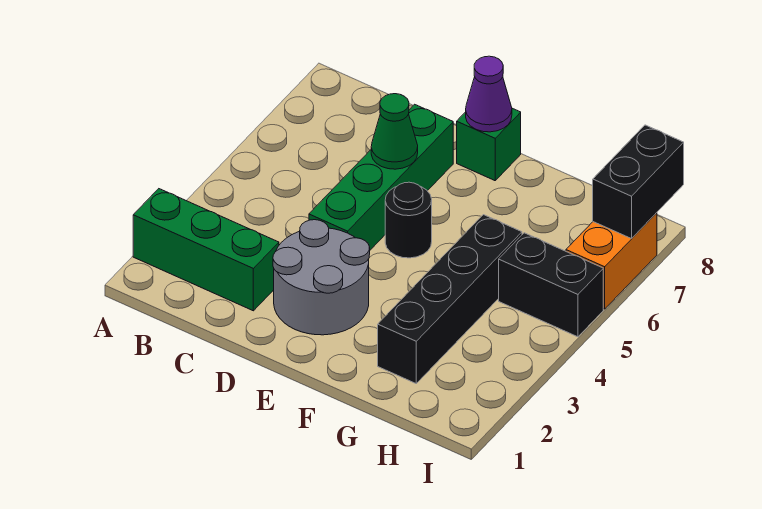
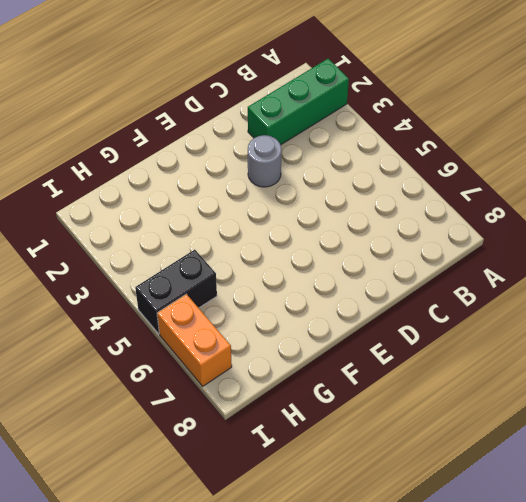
grey round brick D3 level 1 -> grey round brick D2:E3 level 1
none -> green brick D4:D7 level 1
none -> black round brick E5 level 1

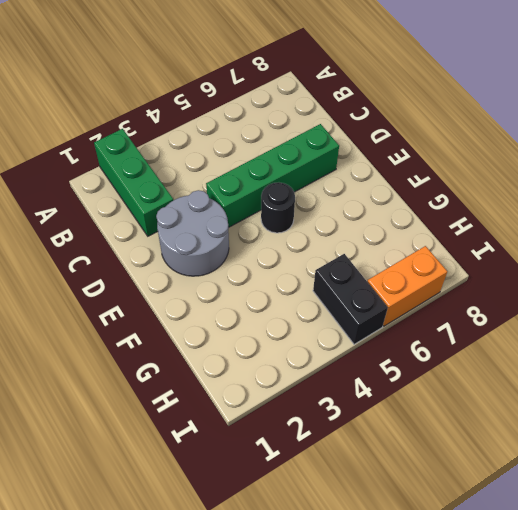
none -> green brick E8 level 1
none -> black brick G2:G5 level 1

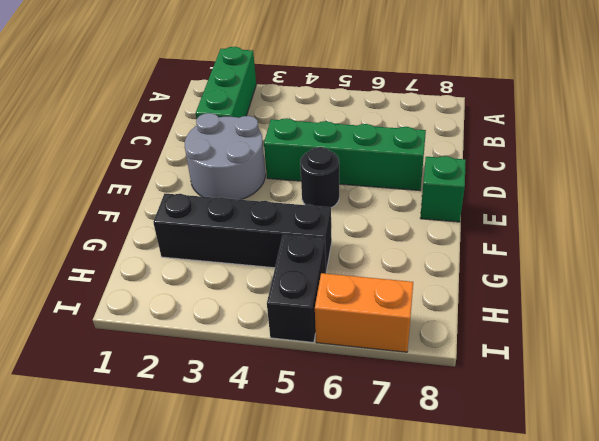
none -> green cone D6 level 2
none -> purple cone E8 level 2

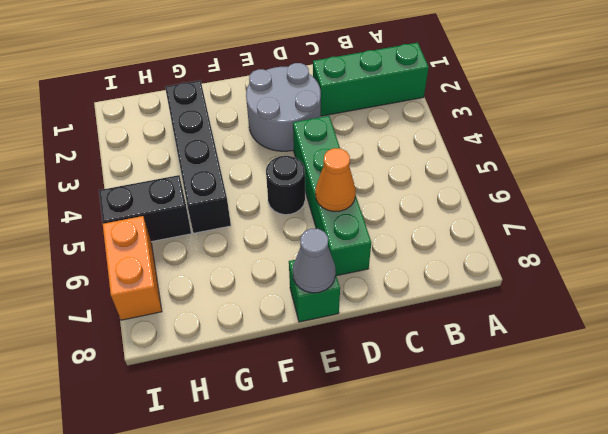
orange cone D6 level 2 -> green cone D6 level 2
grey cone E8 level 2 -> purple cone E8 level 2
none -> black brick I7:I8 level 2

